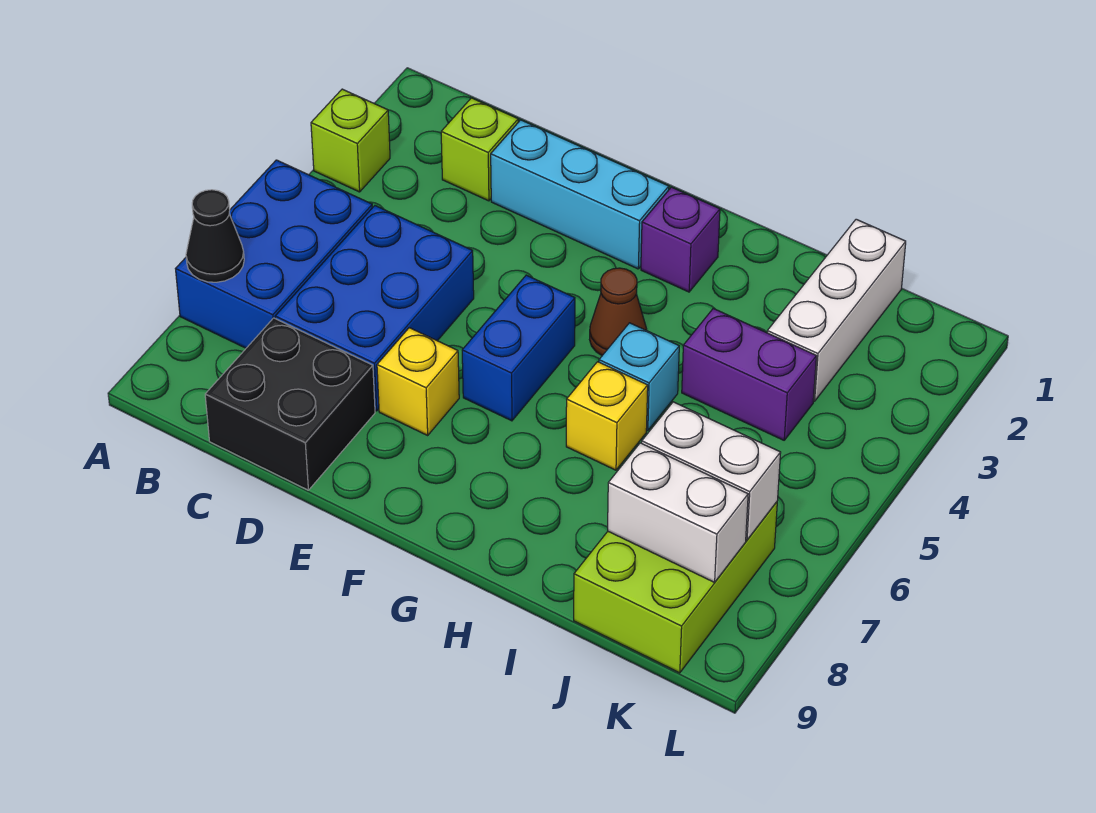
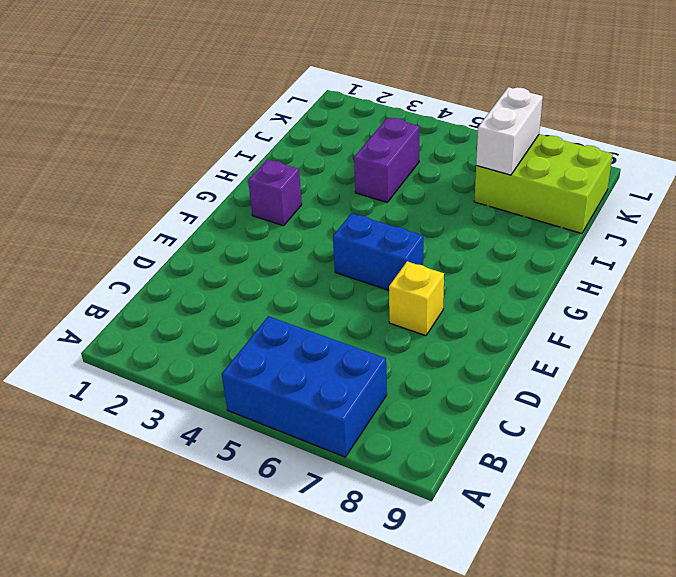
none -> lime brick A3 level 1
none -> lime brick C2 level 1
none -> blue brick C5:D7 level 1

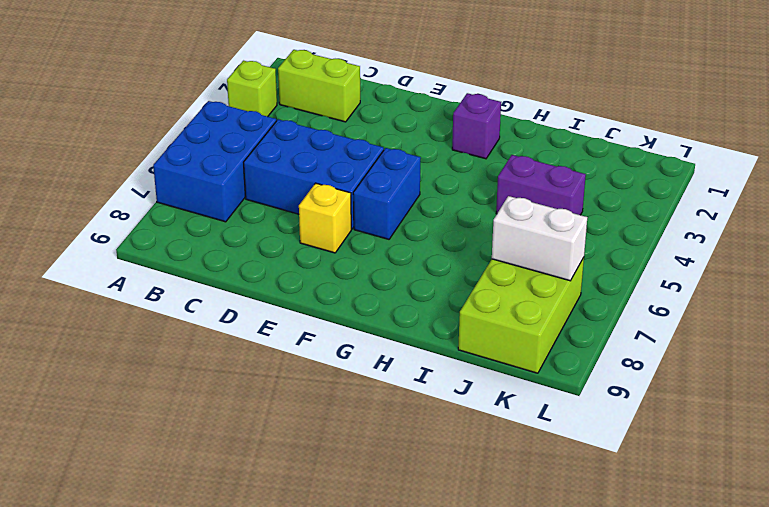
lime brick B2:C2 level 1 -> lime brick C2 level 1
blue brick C5:E6 level 1 -> blue brick C5:D7 level 1
none -> black brick C8:D9 level 1
none -> cyan brick D2:F2 level 1
none -> brown cone G4 level 1

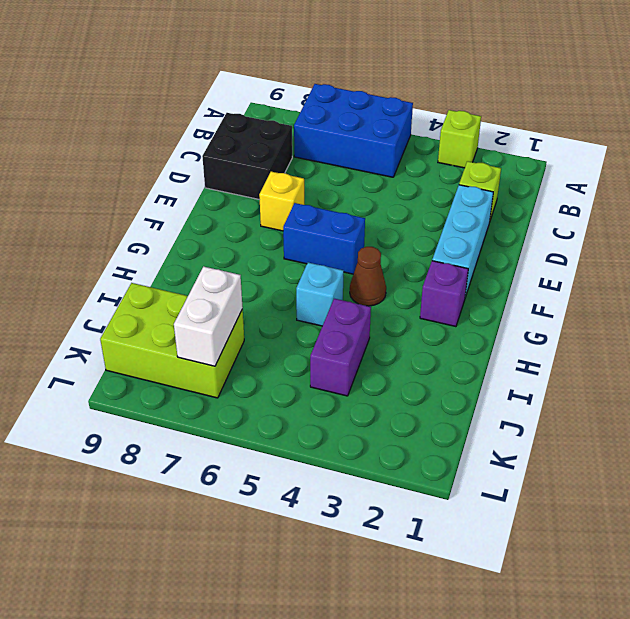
none -> blue brick C5:D7 level 1
none -> yellow brick H6 level 1
none -> white brick J1:J3 level 1

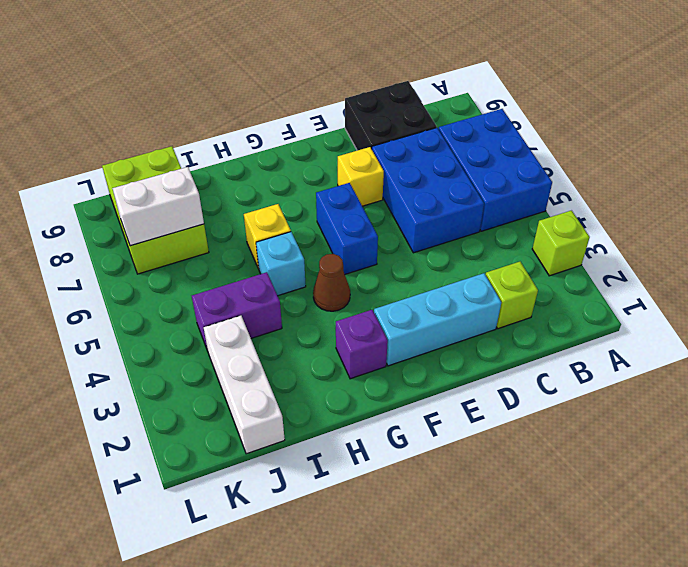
none -> black cone A7 level 2
none -> white brick J8:K8 level 2

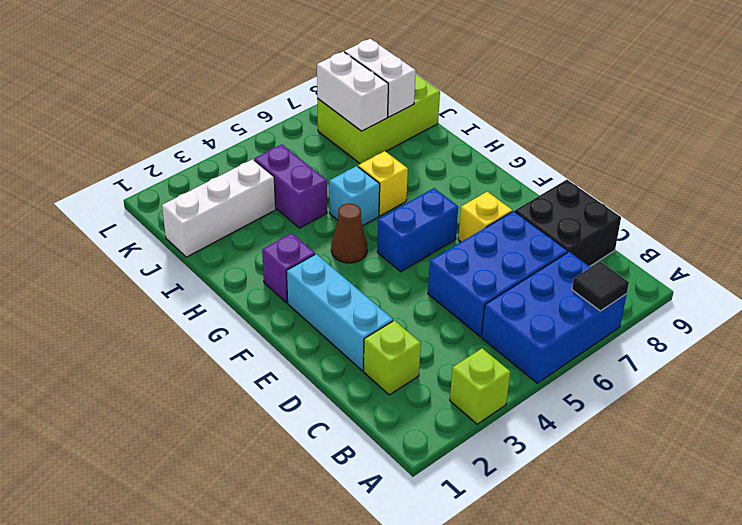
black tile A7 level 2 -> black cone A7 level 2

